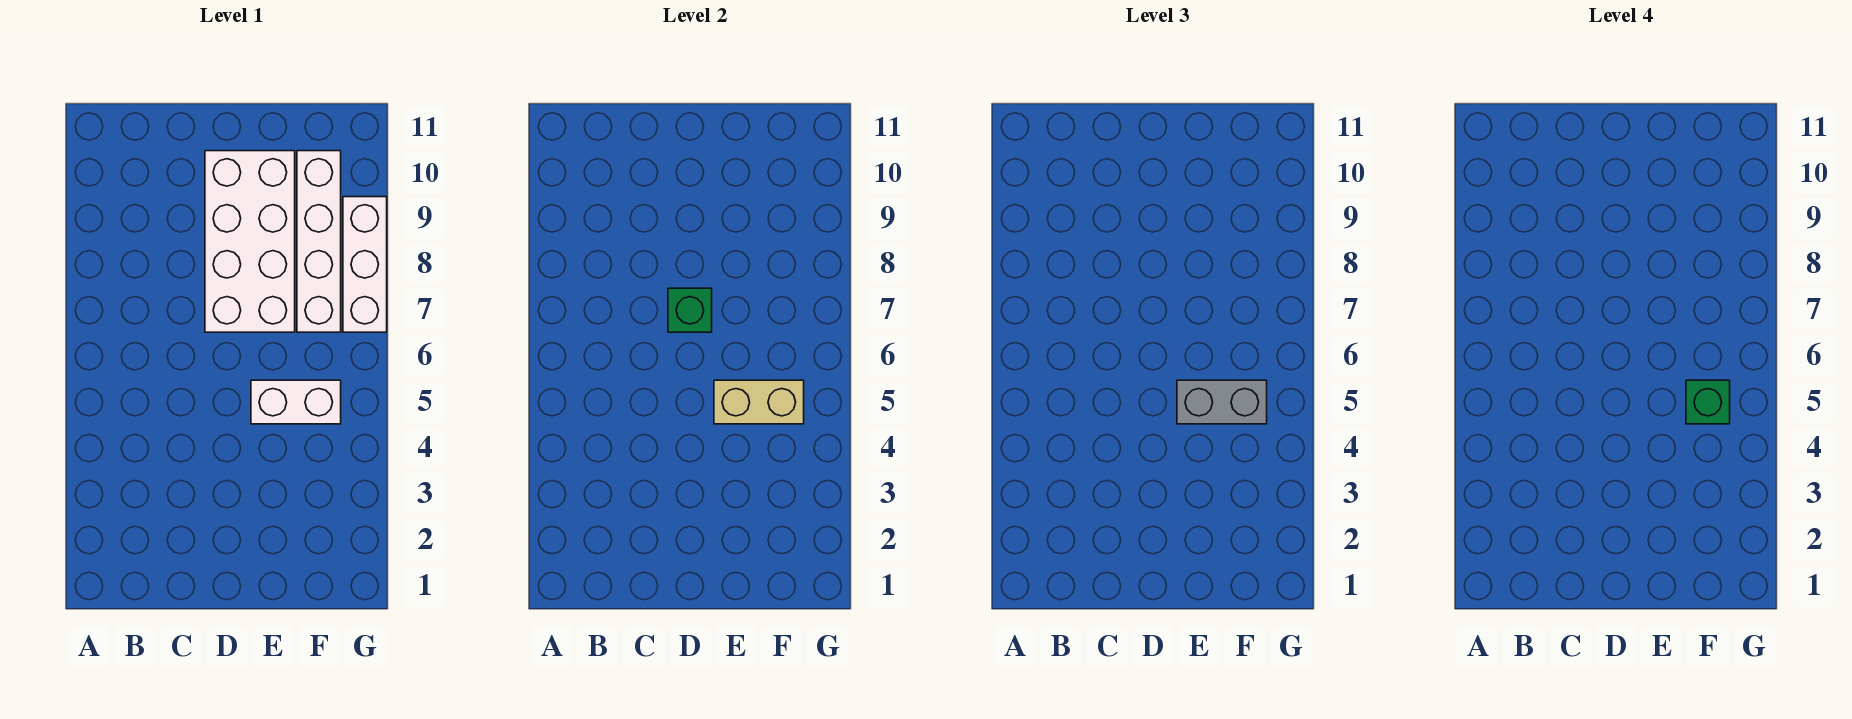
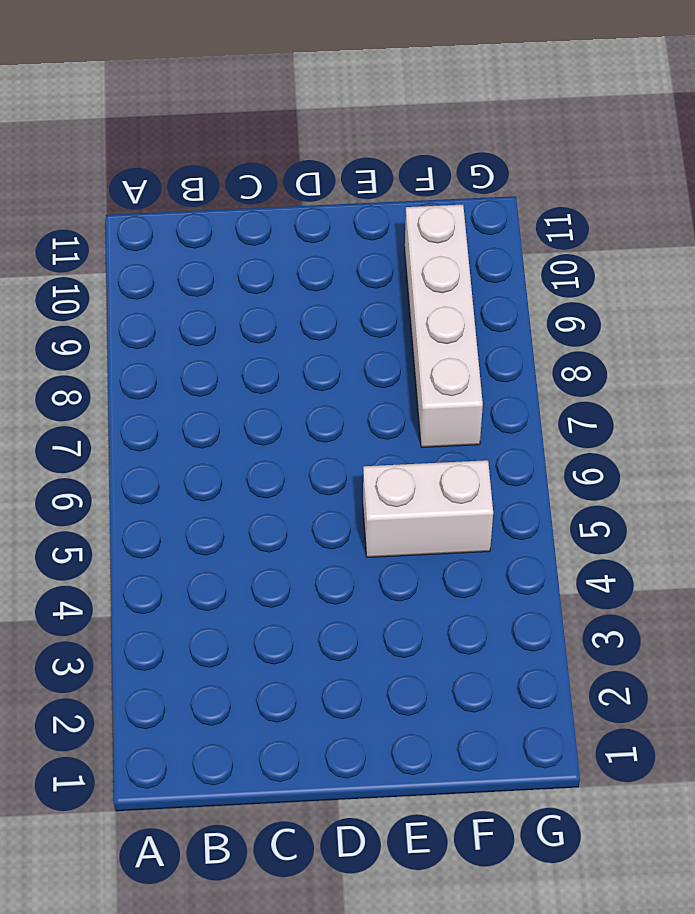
none -> white brick D7:E10 level 1
none -> white brick G7:G9 level 1

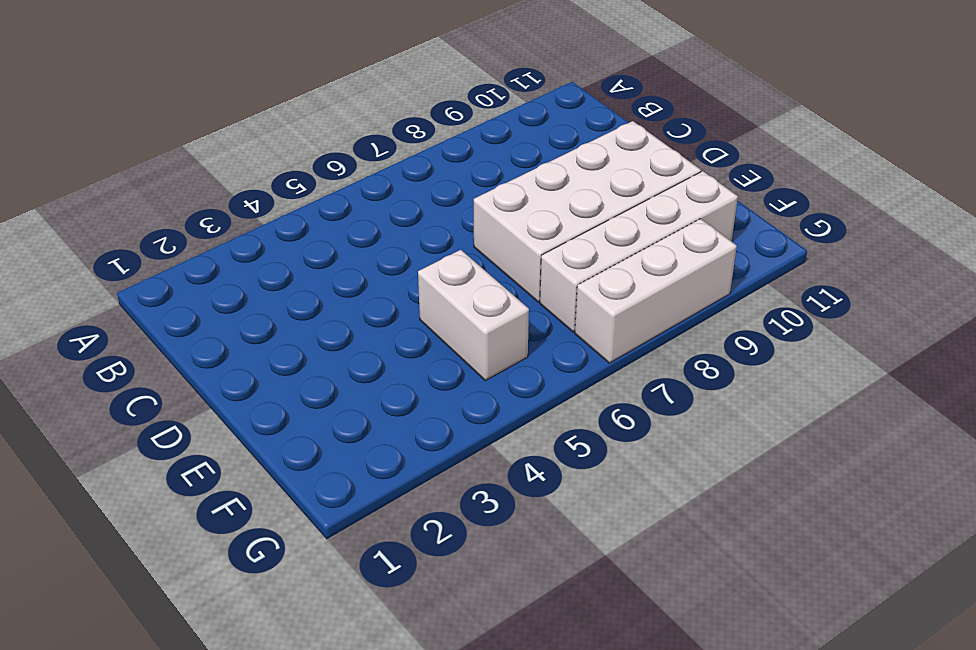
none -> green brick D7 level 2
none -> tan brick E5:F5 level 2

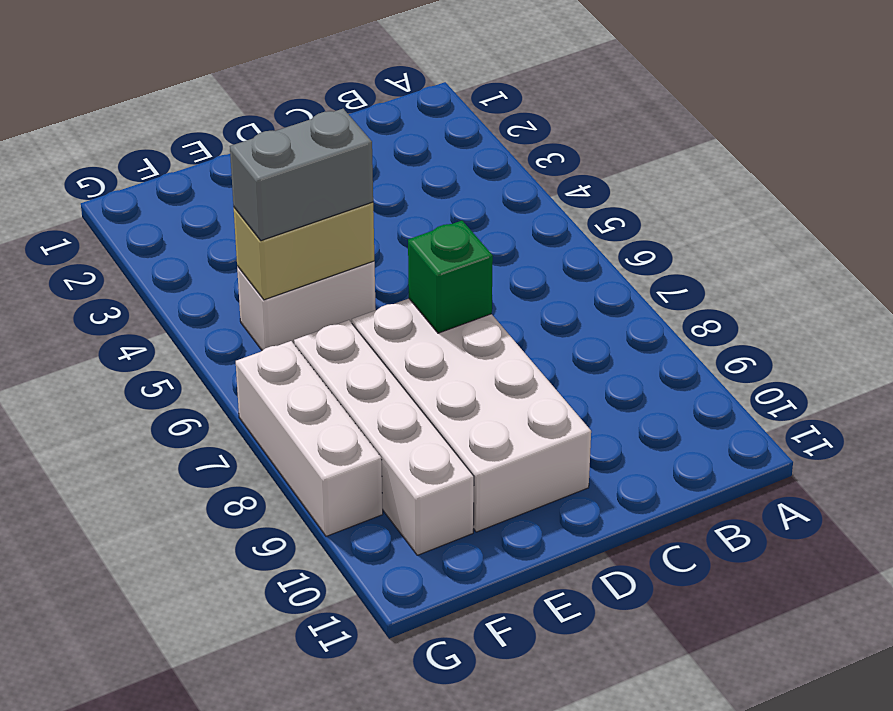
none -> green brick F5 level 4

